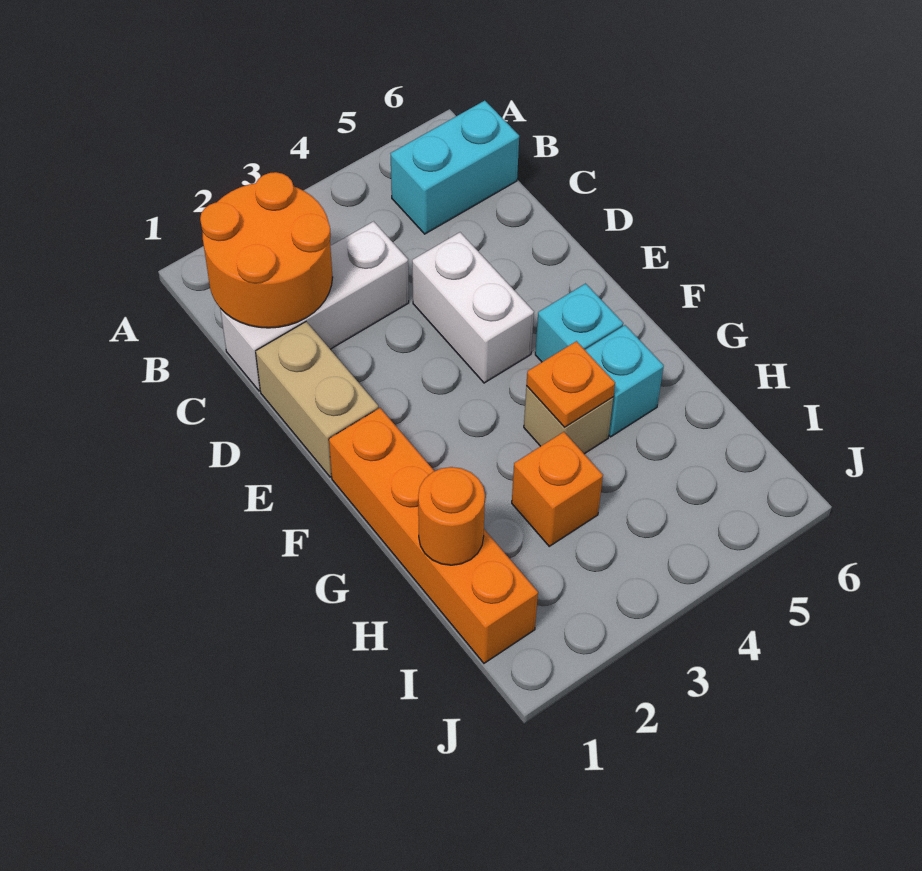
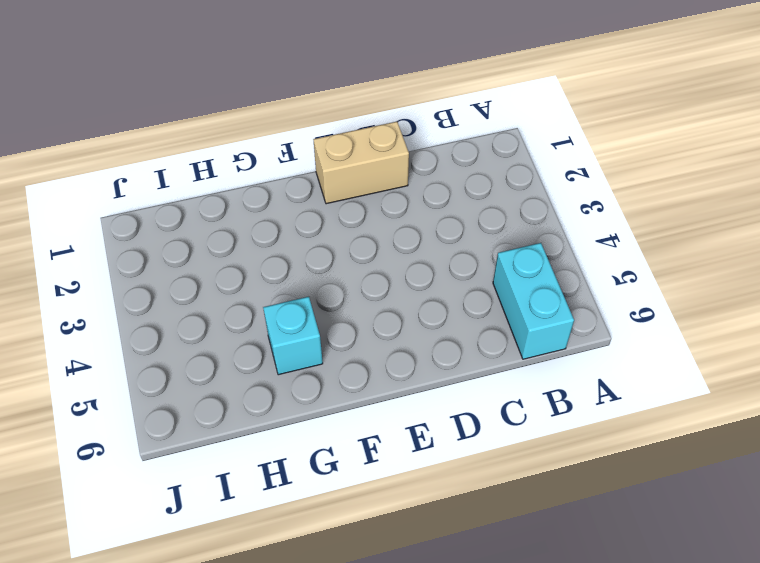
none -> white brick C1:C3 level 1
none -> white brick D4:E4 level 1
none -> orange brick F1:I1 level 1

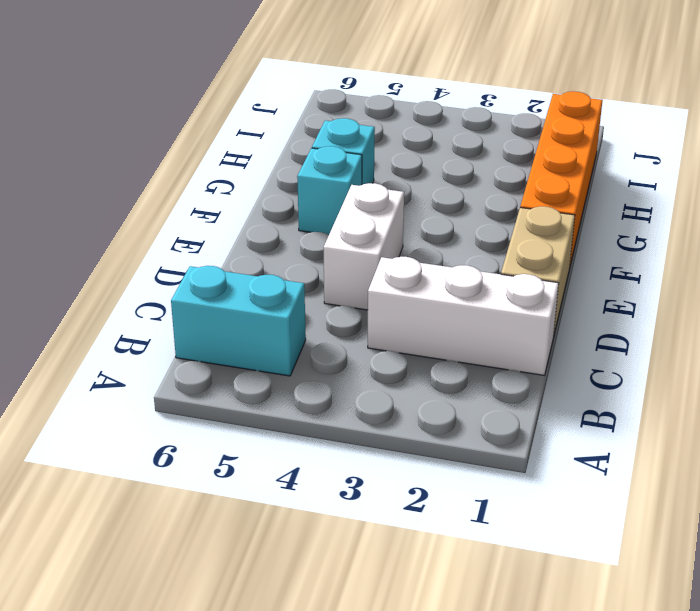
none -> tan brick G4 level 1
none -> orange brick H3 level 1
none -> orange round brick B1:C2 level 2

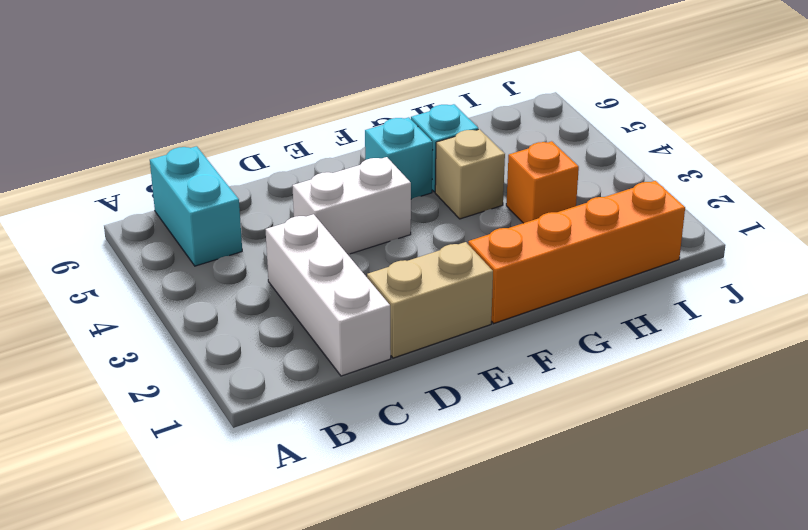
none -> orange round brick B1:C2 level 2
none -> orange plate G4 level 2
none -> orange round brick H1 level 2

